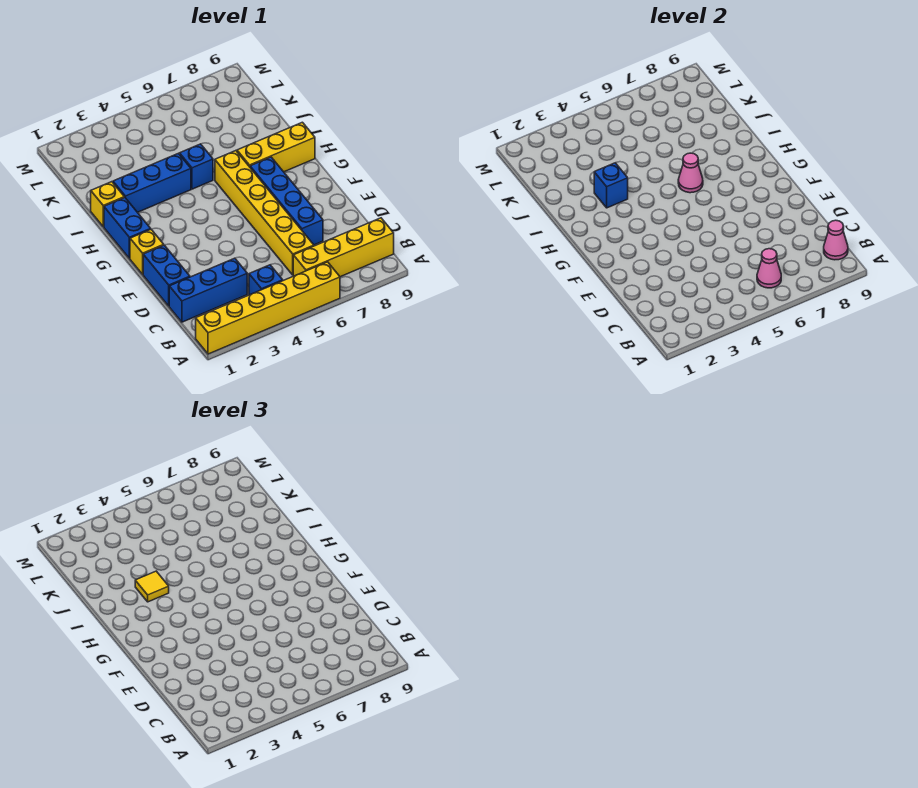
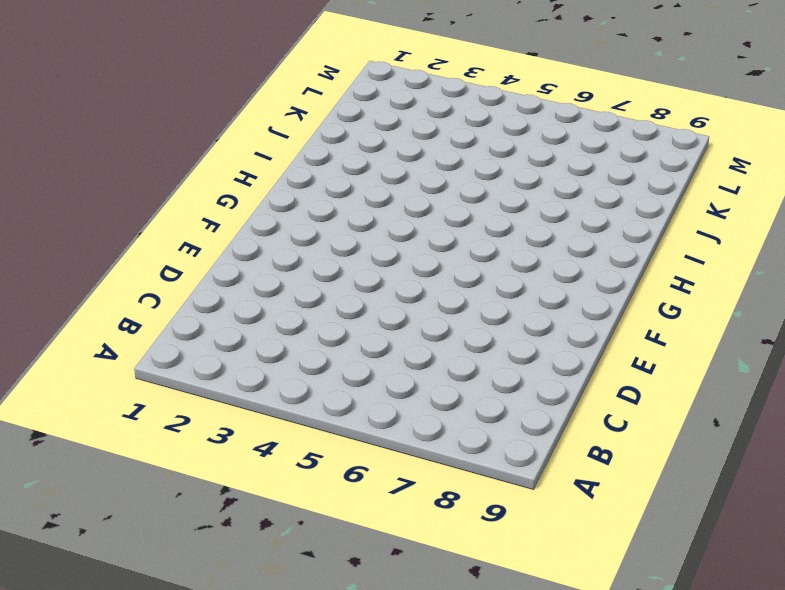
none -> yellow brick A1:A6 level 1
none -> blue brick B4 level 1
none -> yellow brick B6:B9 level 1

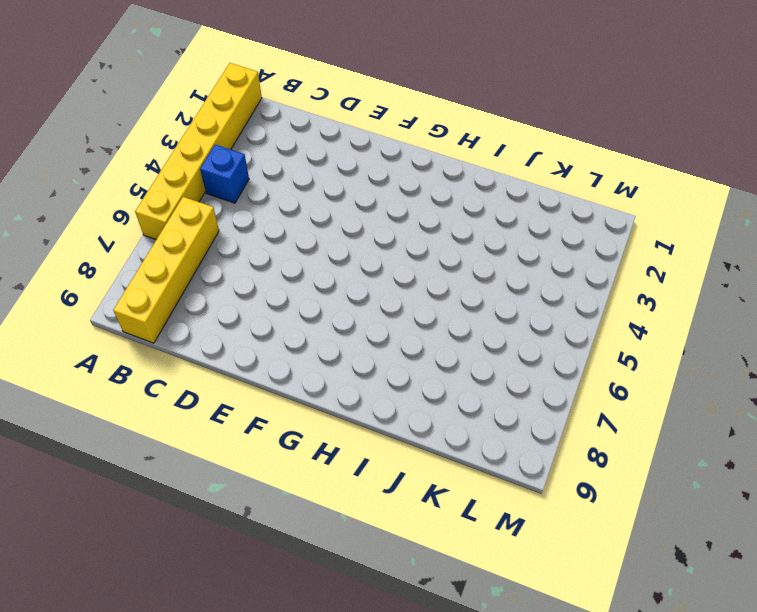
none -> blue brick C1:C3 level 1
none -> yellow brick C6:H6 level 1
none -> blue brick D1:E1 level 1

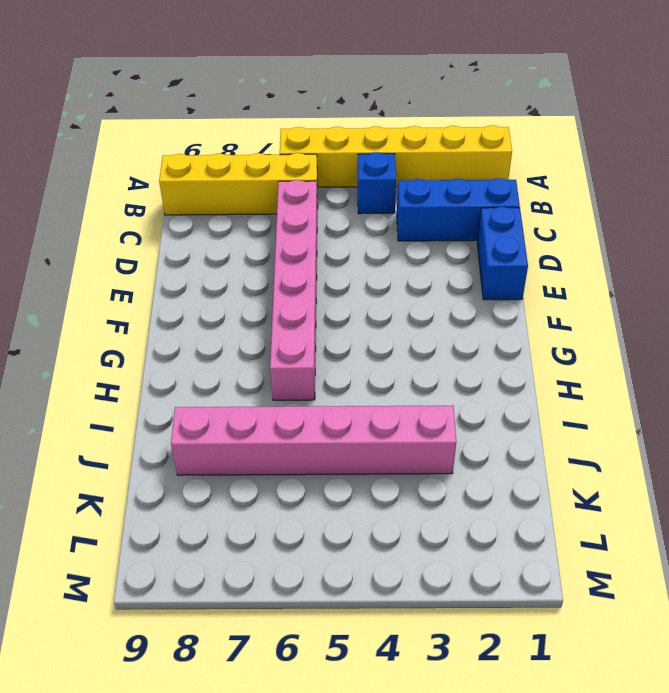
pink brick C6:H6 level 1 -> yellow brick C6:H6 level 1
pink brick J3:J8 level 1 -> none
none -> blue brick D7:G7 level 1
none -> yellow brick F1 level 1
none -> blue brick G1:H1 level 1

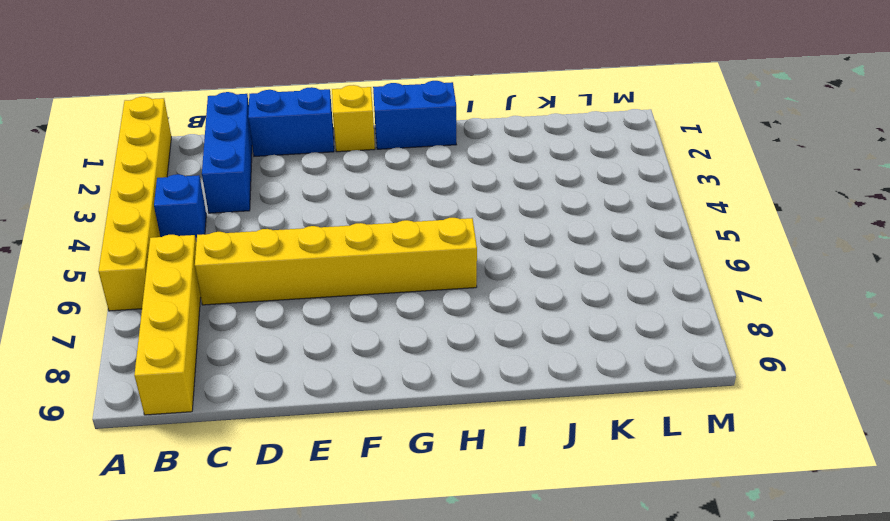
none -> blue brick D7:G7 level 1
none -> yellow brick H7:H9 level 1
none -> yellow brick I1 level 1

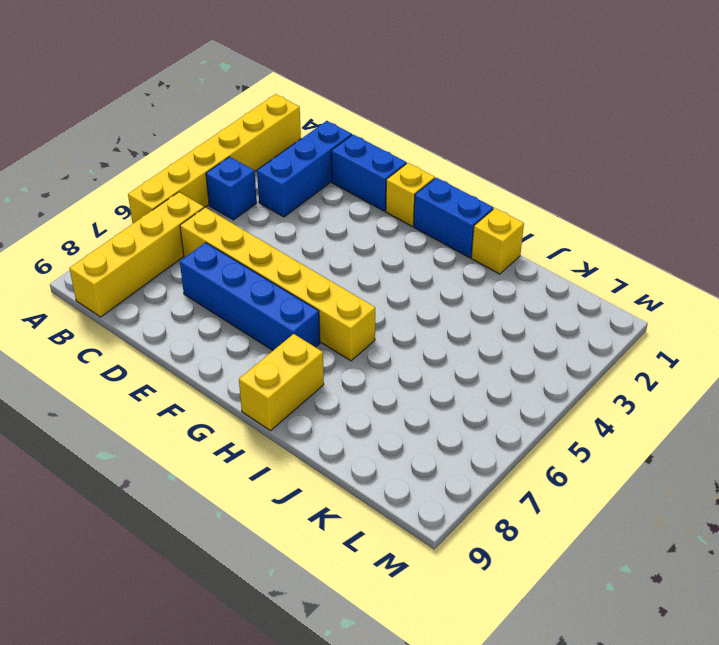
yellow brick H8:H9 level 1 -> yellow brick H7:H9 level 1
none -> blue brick I2:I4 level 1
none -> blue brick I5 level 1
none -> pink cone B6 level 2

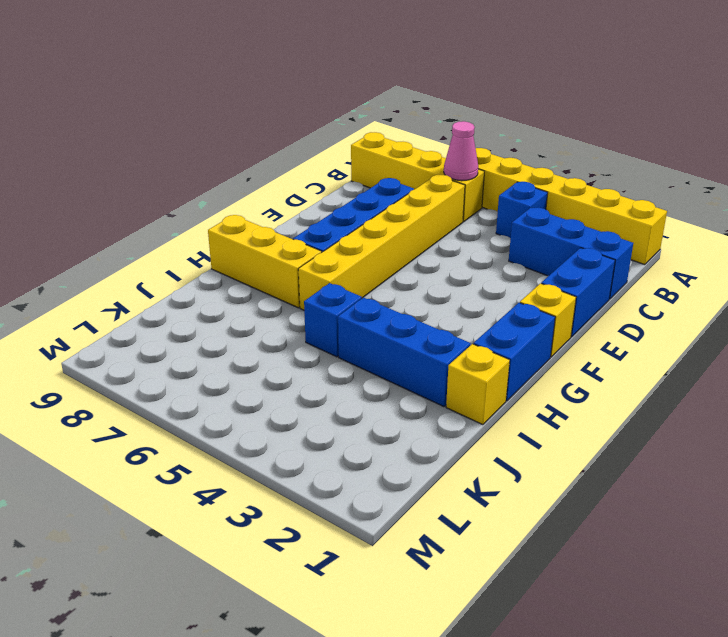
none -> pink cone B9 level 2
none -> pink cone H6 level 2
none -> blue brick I3 level 2

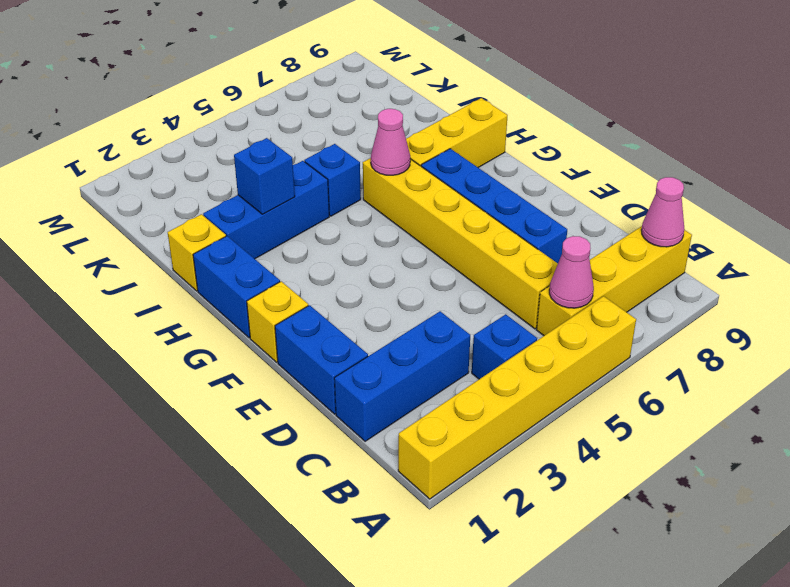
none -> yellow tile I3 level 3

